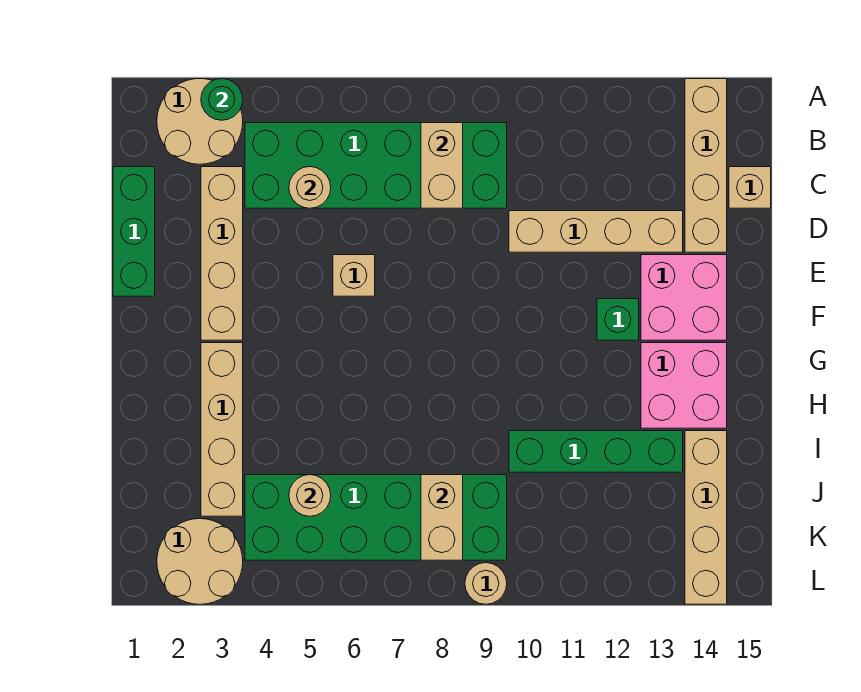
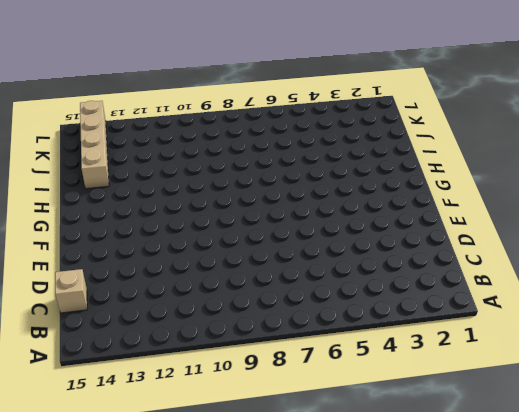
none -> tan round brick A2:B3 level 1
none -> tan brick A14:D14 level 1
none -> green brick B4:C9 level 1

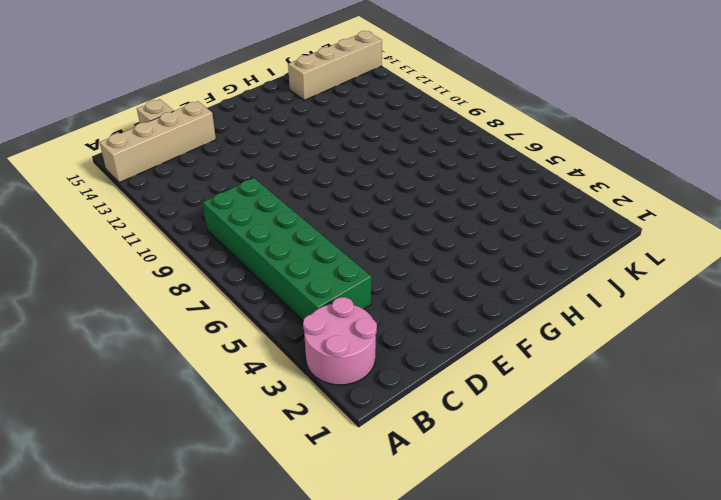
pink round brick A2:B3 level 1 -> tan round brick A2:B3 level 1
none -> green brick C1:E1 level 1
none -> tan brick C3:F3 level 1
none -> tan brick D10:D13 level 1

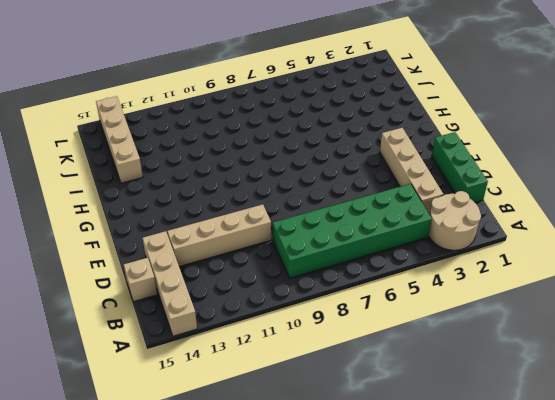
none -> tan brick E6 level 1
none -> pink brick E13:F14 level 1
none -> green brick F12 level 1

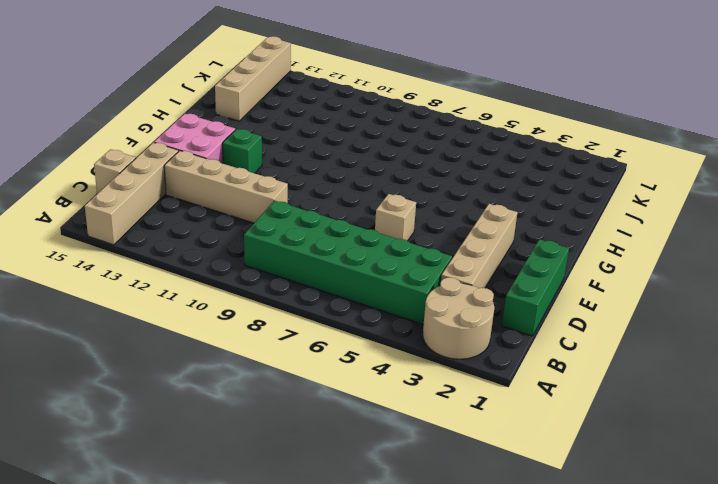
none -> tan brick G3:J3 level 1
none -> pink brick G13:H14 level 1
none -> green brick I10:I13 level 1

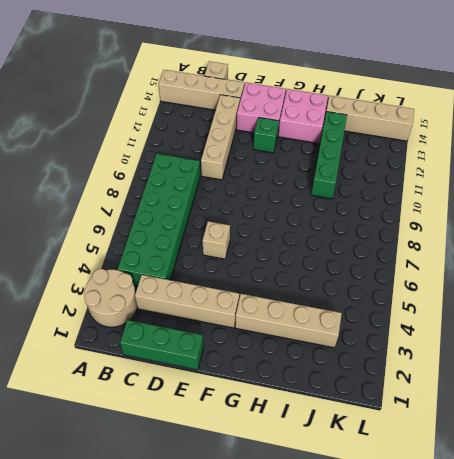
none -> green brick J4:K9 level 1
none -> tan round brick K2:L3 level 1
none -> tan round brick L9 level 1

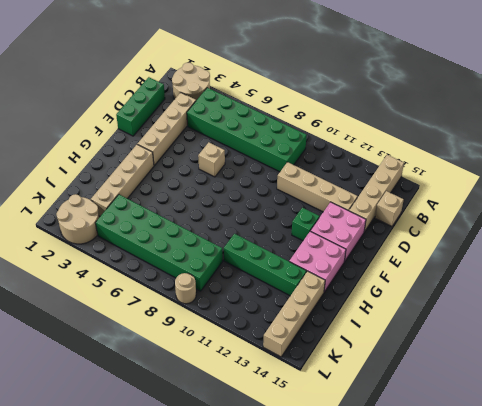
none -> green round brick A3 level 2
none -> tan brick B8:C8 level 2
none -> tan round brick C5 level 2

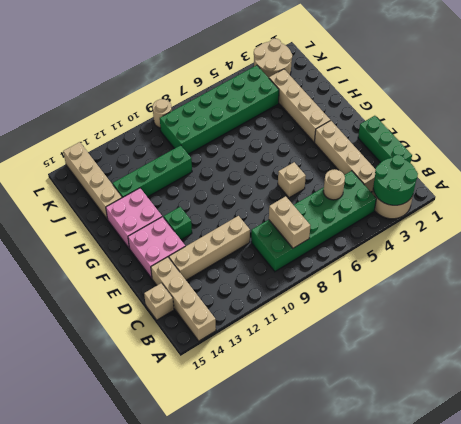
green round brick A2:B3 level 2 -> green round brick A3 level 2
none -> tan round brick J5 level 2
none -> tan brick J8:K8 level 2

